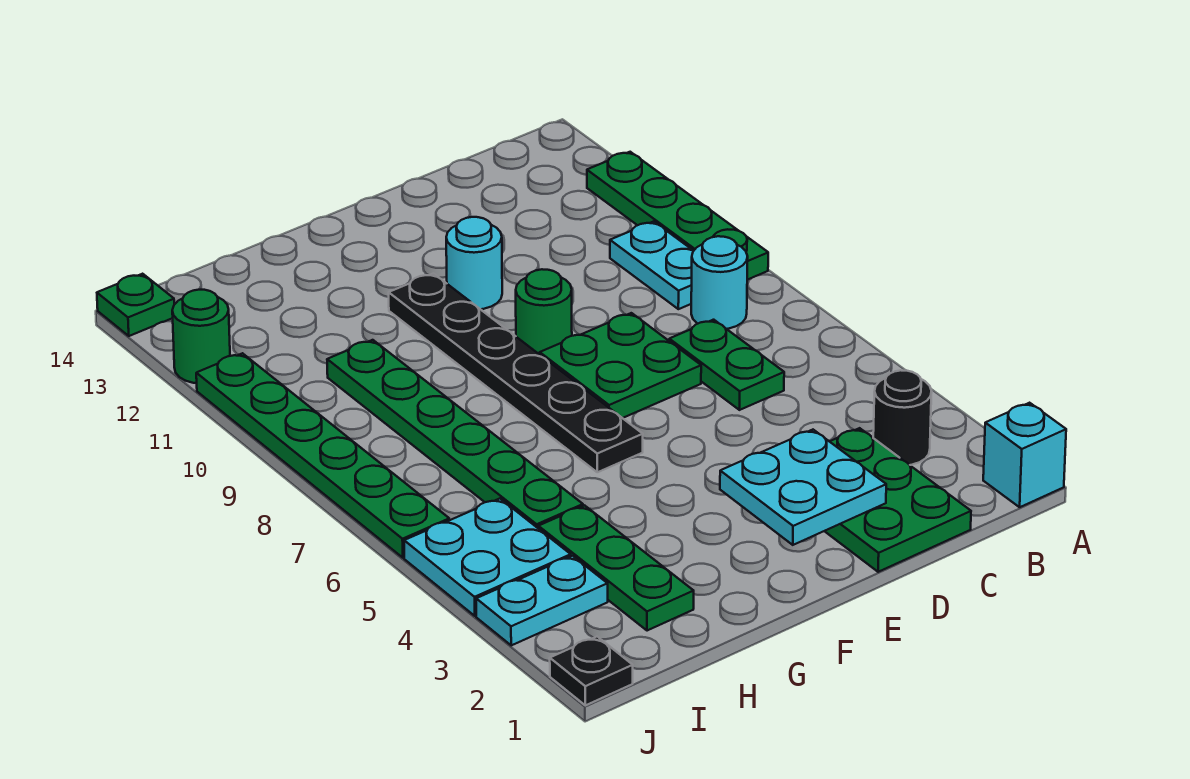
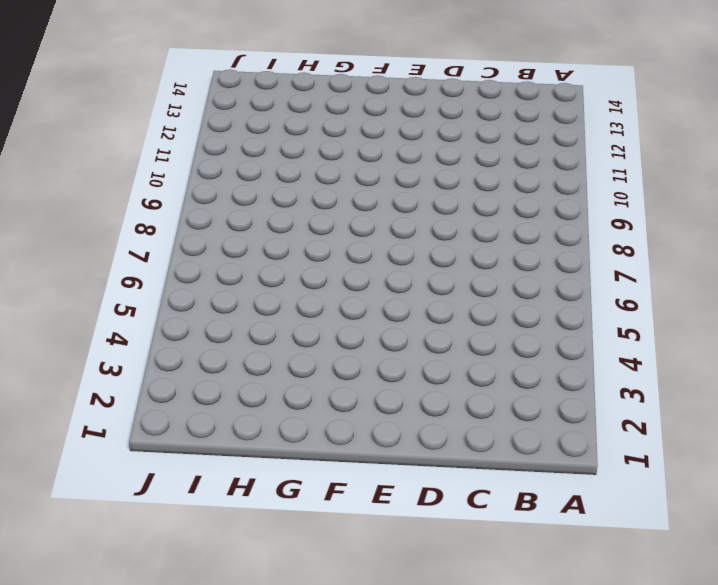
none -> cyan brick A1 level 1
none -> green plate A9:A12 level 1
none -> black round brick B3 level 1

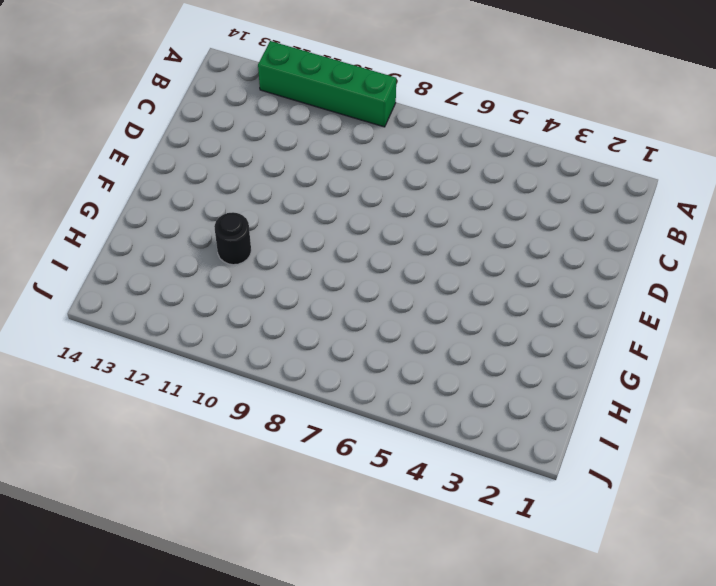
green brick A9:A12 level 1 -> green plate A9:A12 level 1
black round brick G11 level 1 -> black round brick B3 level 1
none -> cyan brick A1 level 1
none -> cyan round brick B8 level 1
none -> cyan plate B9:B10 level 1

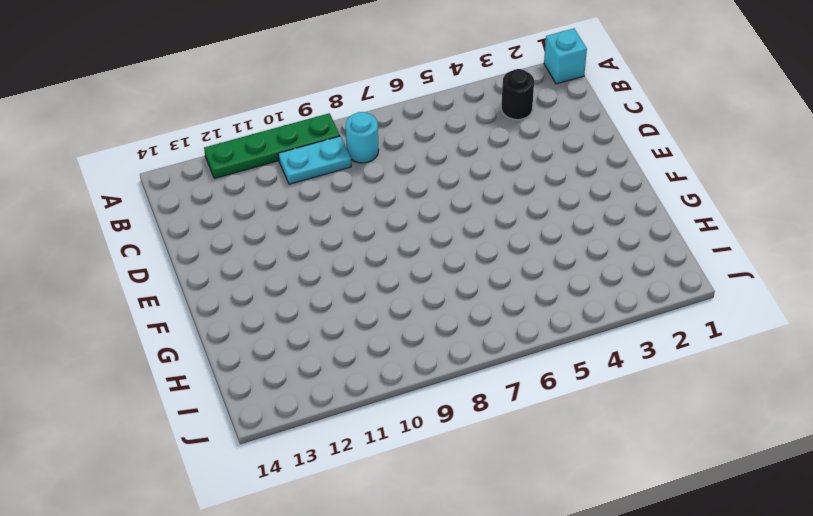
none -> green plate C1:D3 level 1
none -> green plate C6:C7 level 1
none -> green plate D7:E8 level 1

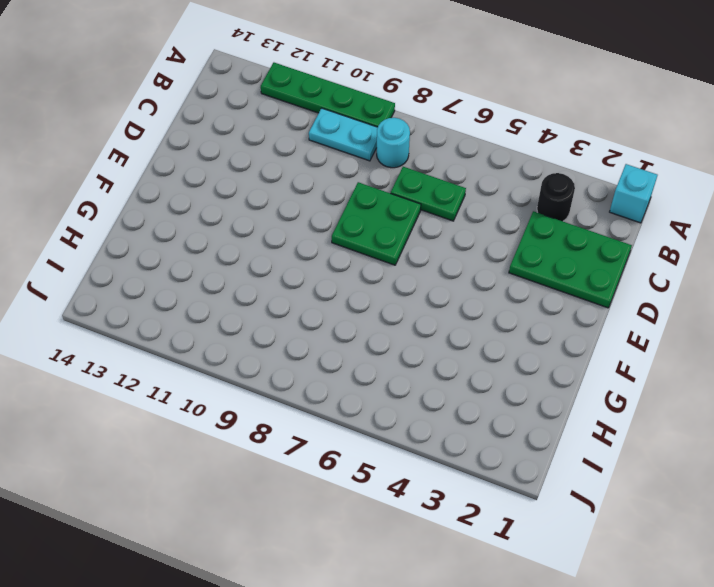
none -> green round brick E9 level 1
none -> cyan round brick E11 level 1
none -> black plate F6:F11 level 1

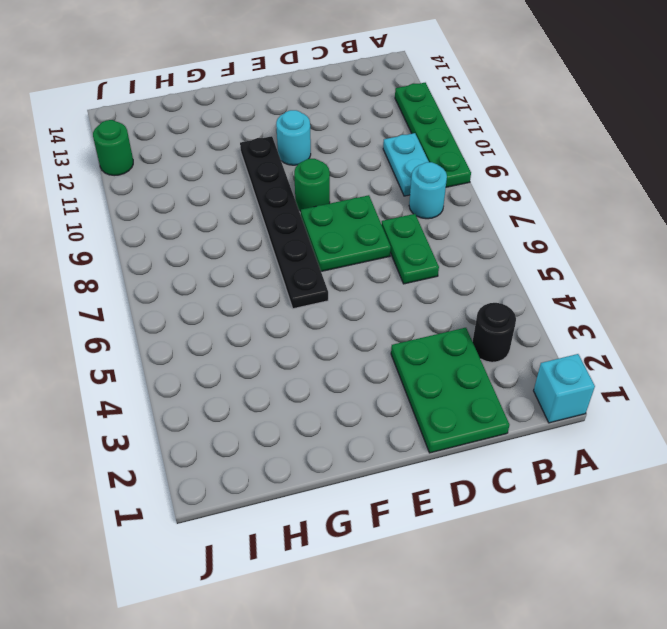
none -> green plate H2:H4 level 1
none -> green plate H5:H10 level 1
none -> cyan plate I3:J3 level 1

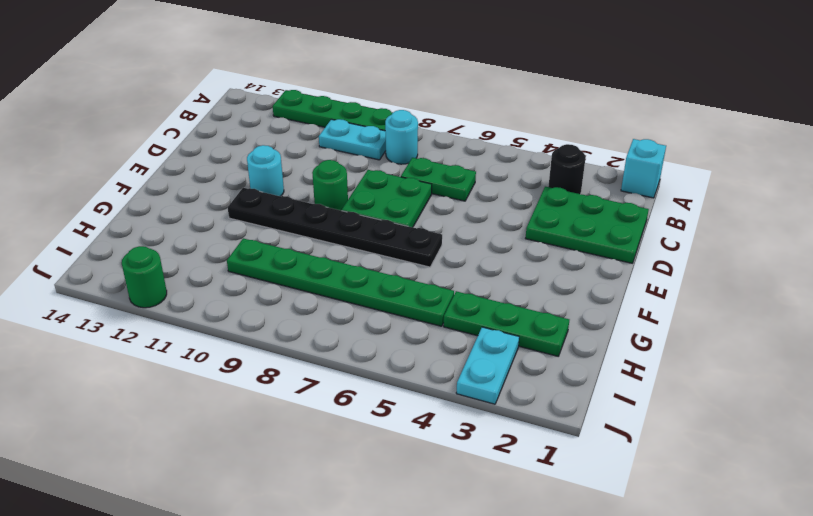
none -> cyan plate I4:J5 level 1
none -> black plate J1 level 1
none -> green plate J6:J11 level 1

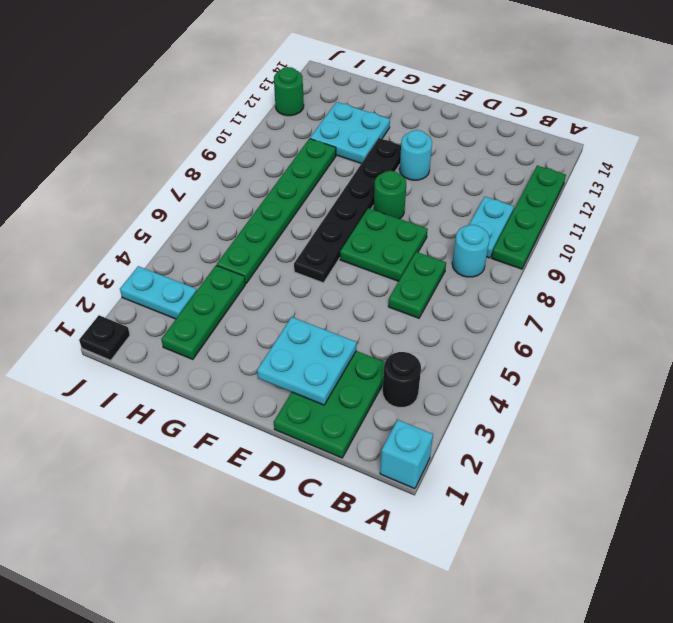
cyan plate G11:H12 level 1 -> cyan plate I4:J5 level 1
none -> green plate J6:J11 level 1
none -> green plate J14 level 1

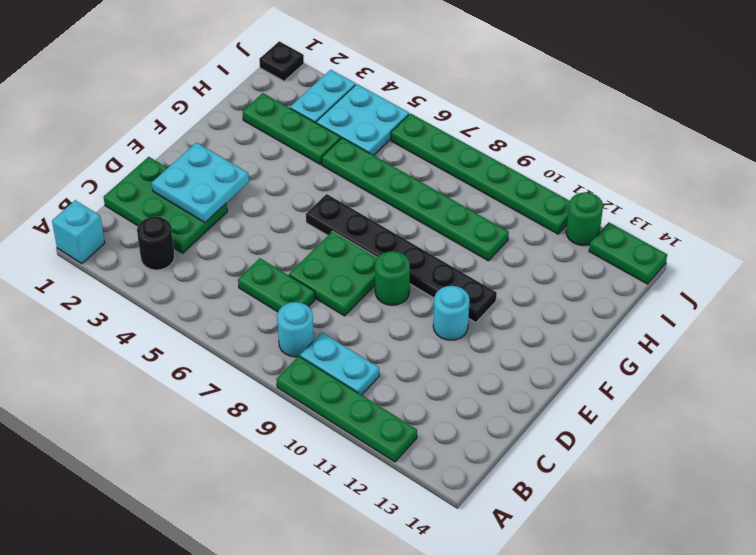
green plate J13:J14 level 1 -> green plate J14 level 1

